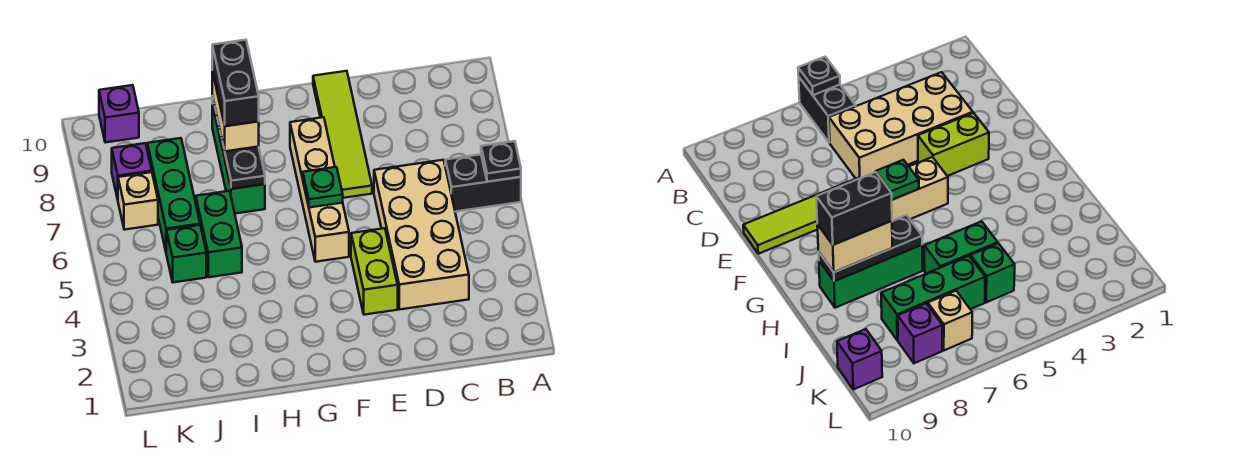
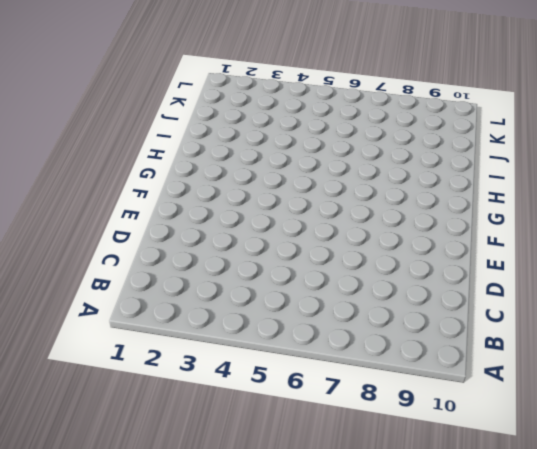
none -> black brick A6:B6 level 1
none -> tan brick C3:D6 level 1
none -> lime brick E3:E4 level 1

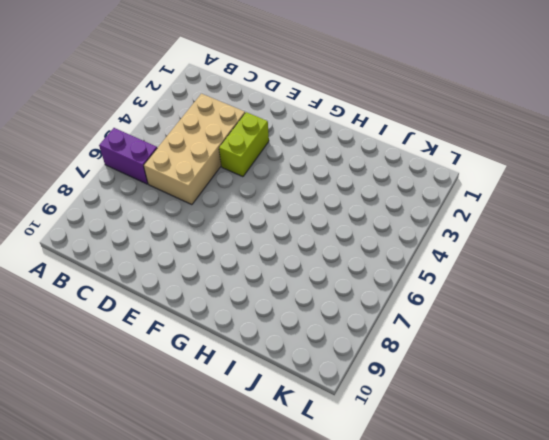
purple brick A6:B6 level 1 -> black brick A6:B6 level 1
none -> lime tile E7:E10 level 1
none -> tan brick F5:F8 level 1
none -> green brick H7:H9 level 1

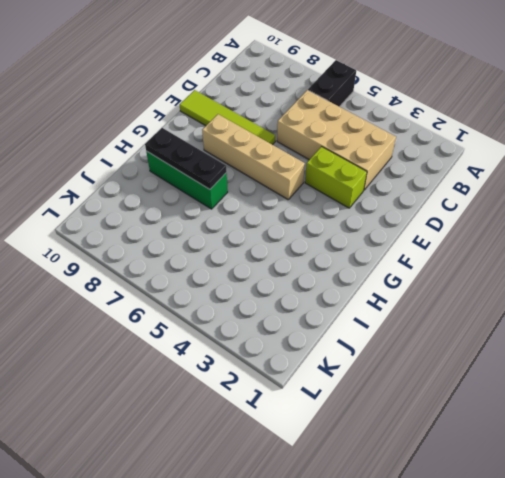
none -> green brick I5:I6 level 1
none -> green brick J5 level 1
none -> green brick J6:J8 level 1

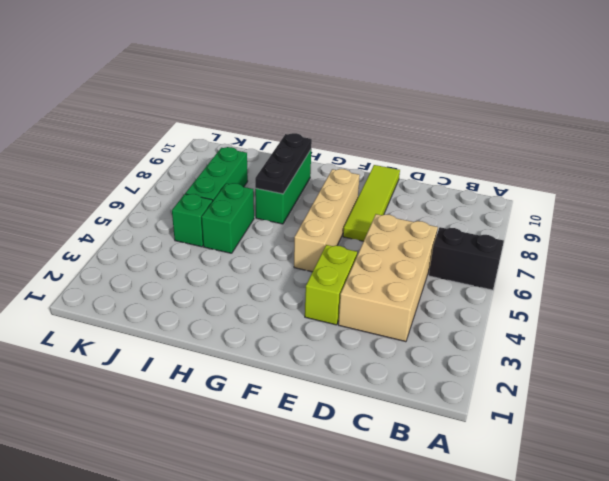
none -> tan brick K7 level 1
none -> purple brick K8 level 1
none -> purple brick K10 level 1

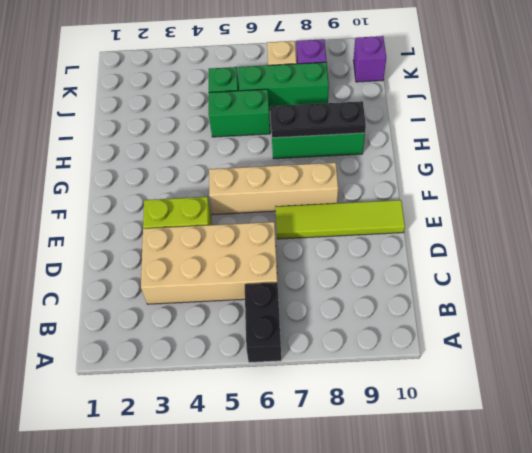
none -> black plate A6 level 2
none -> green plate F6 level 2
none -> tan brick H8:H9 level 3

